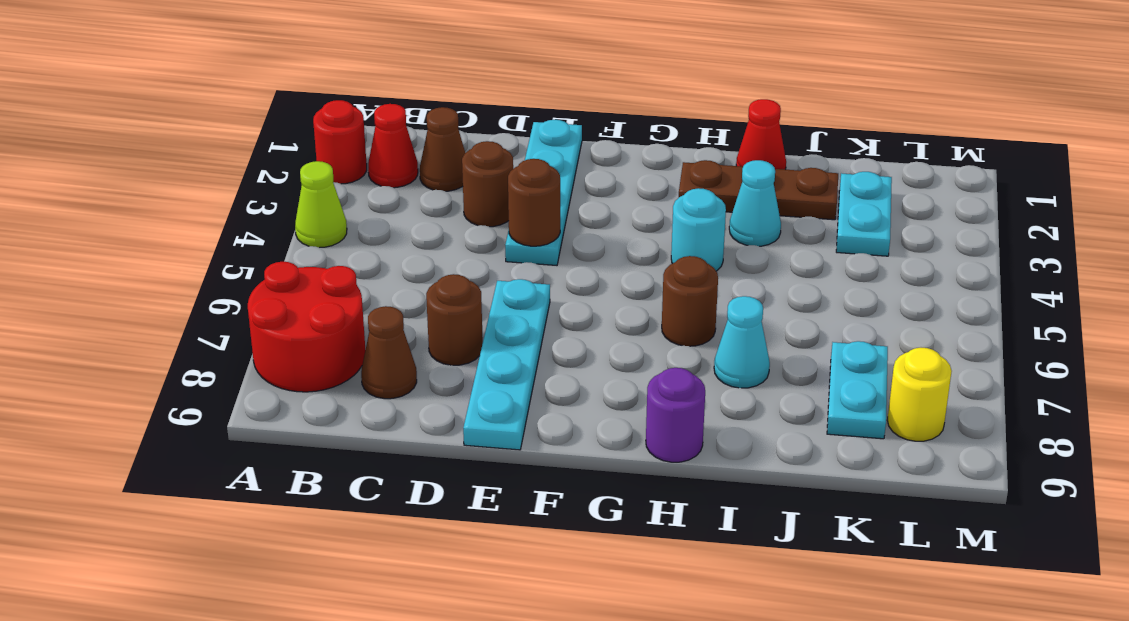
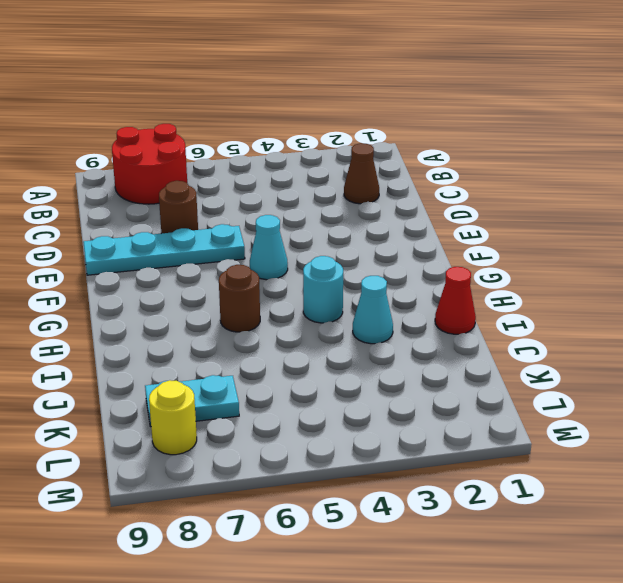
cyan cone F5 level 1 -> cyan cone I7 level 1
none -> red round brick A2 level 1
none -> lime cone A4 level 1
none -> red cone B2 level 1

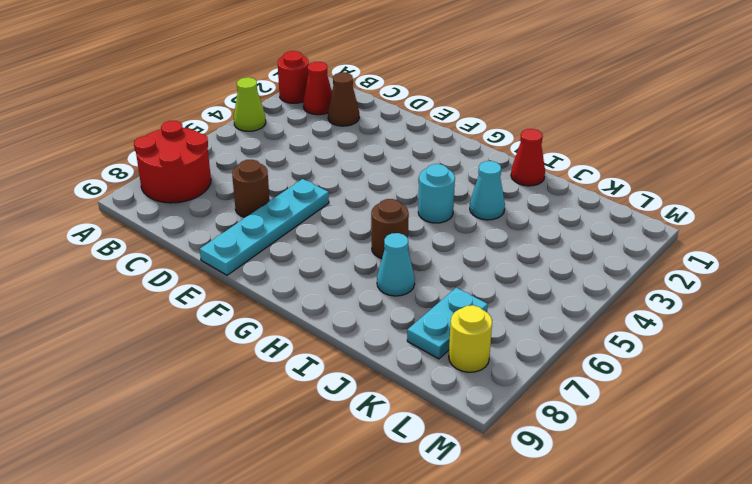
none -> brown cone C8 level 1
none -> brown round brick D3 level 1
none -> cyan plate E1:E4 level 1

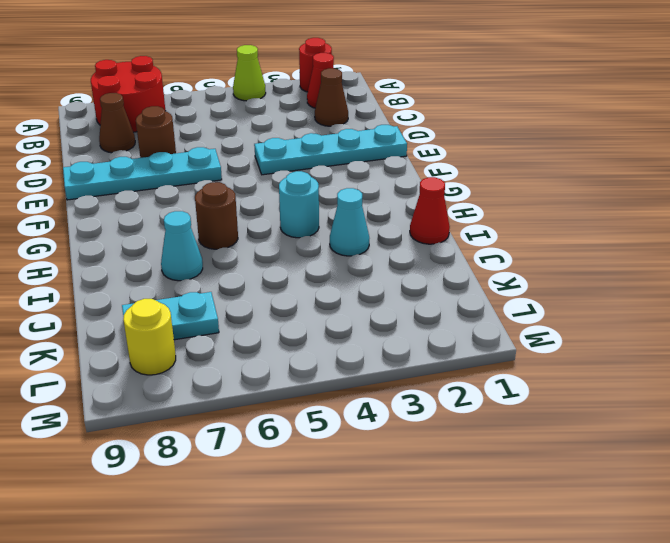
none -> brown round brick D3 level 1
none -> brown plate H2:J2 level 1
none -> purple round brick H9 level 1

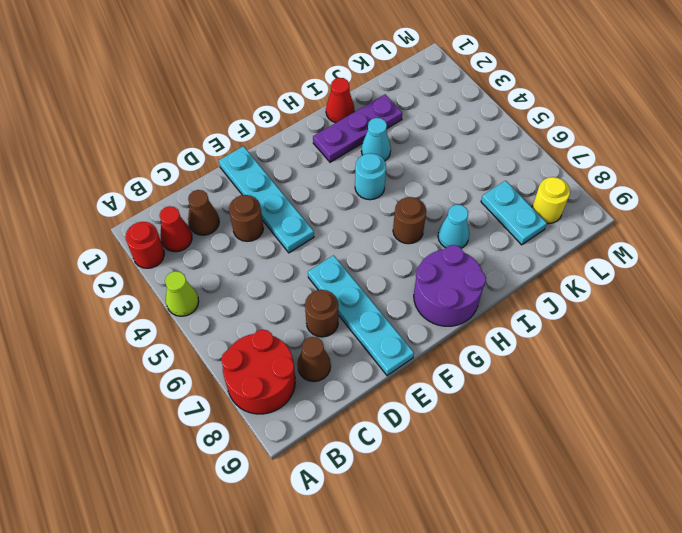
purple round brick G8:H9 level 1 -> purple round brick H9 level 1
purple plate H2:J2 level 1 -> brown plate H2:J2 level 1
none -> cyan plate K2:K3 level 1
none -> brown round brick E4 level 2

